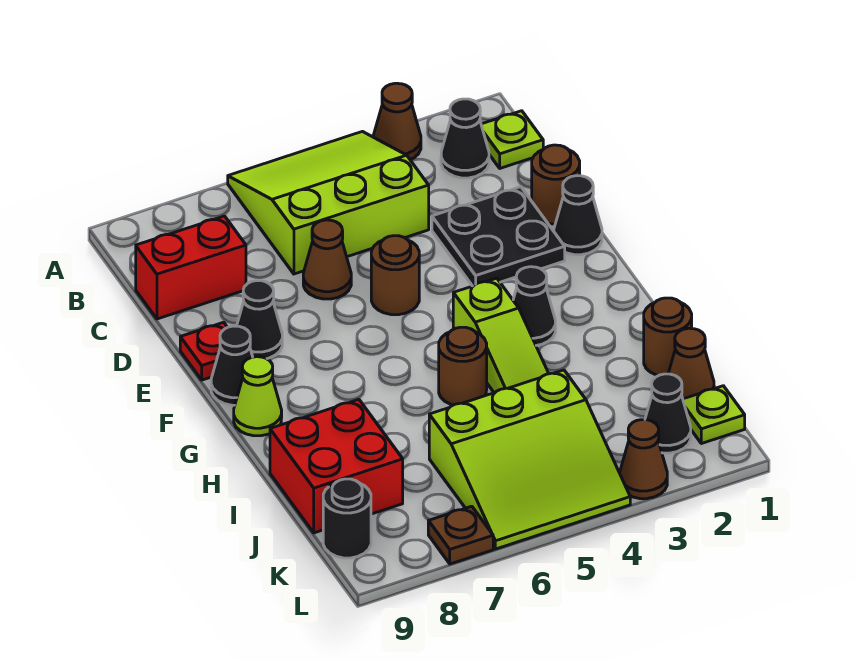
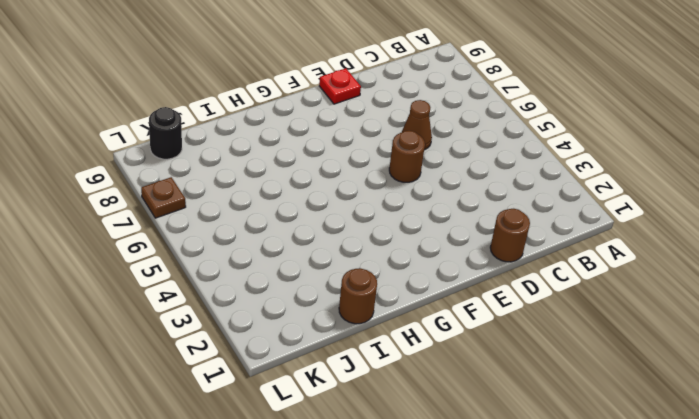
none -> brown cone A3 level 1
none -> lime slope A4:C6 level 1 top C
none -> lime plate B1 level 1

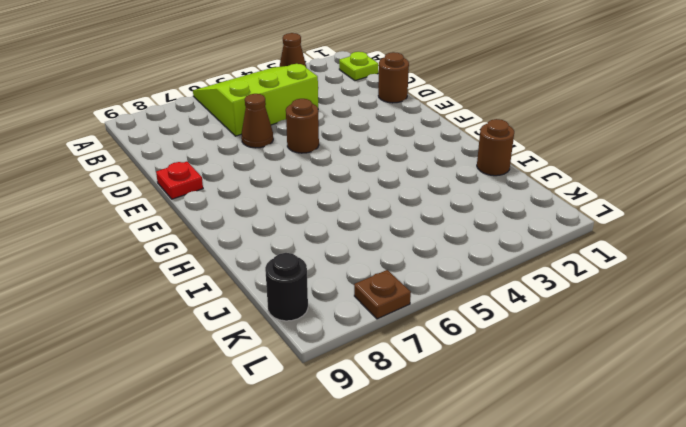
none -> black cone B2 level 1
none -> red brick C8:C9 level 1
none -> black plate D2:E3 level 1

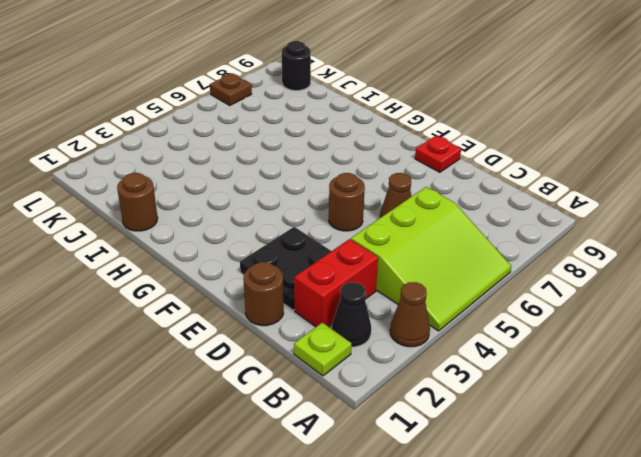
red brick C2:C3 level 1 -> red brick C8:C9 level 1
none -> black cone E1 level 1
none -> black cone E8 level 1
none -> black cone F9 level 1

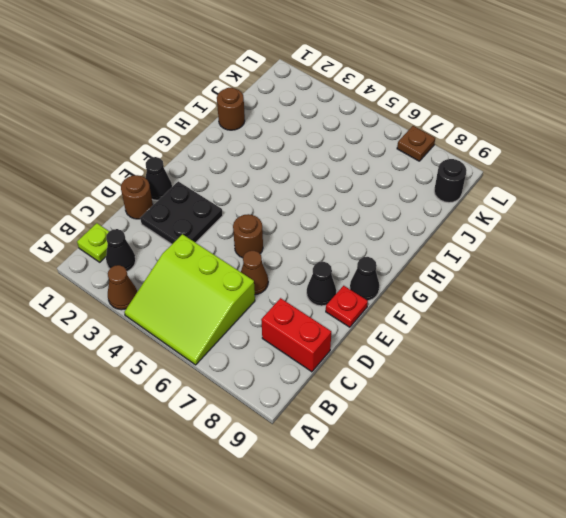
none -> black cone G3 level 1
none -> lime slope G4:I4 level 1 top G
none -> lime cone G9 level 1

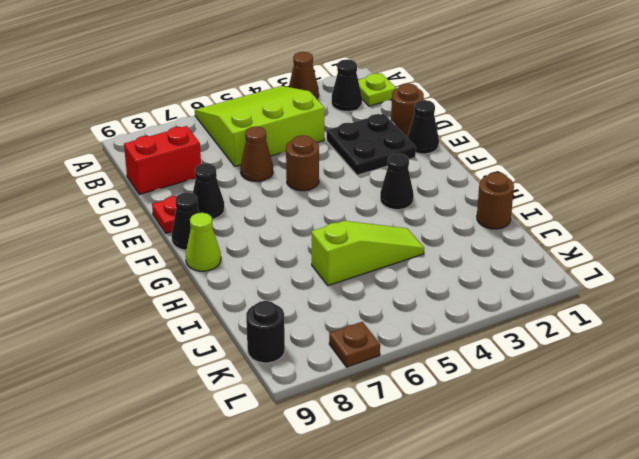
lime slope I4:I6 level 1 top 6 -> lime slope G4:I4 level 1 top G
none -> brown round brick H5 level 1
none -> red brick I8:J9 level 1
none -> brown cone J1 level 1

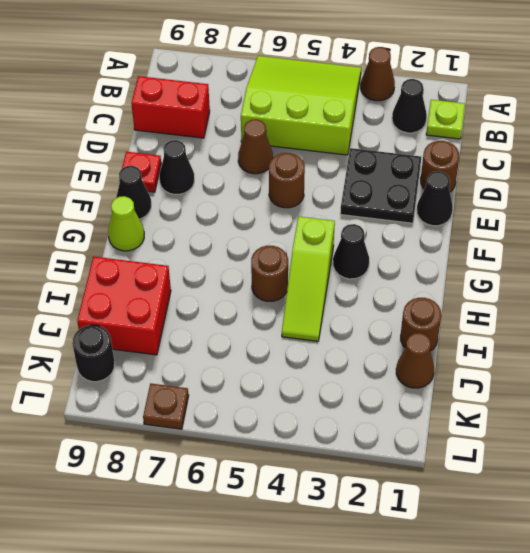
none -> lime slope J4:L6 level 1 top J
none -> lime plate K1 level 1
none -> black cone K2 level 1

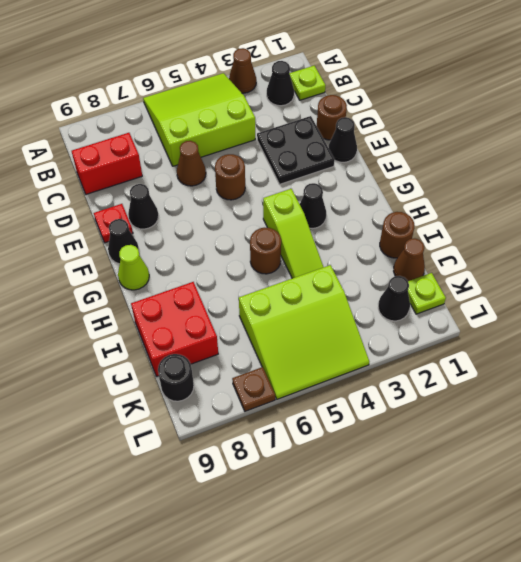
none -> brown cone L3 level 1

